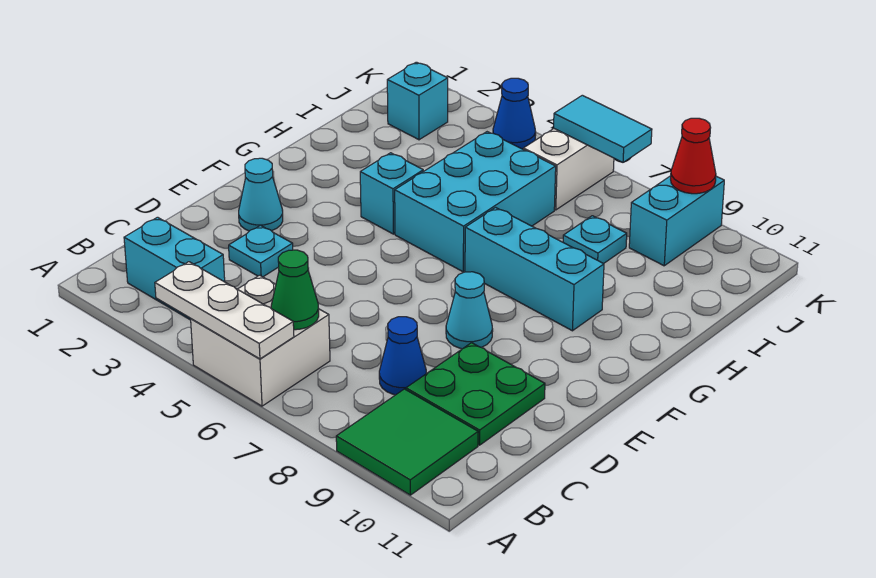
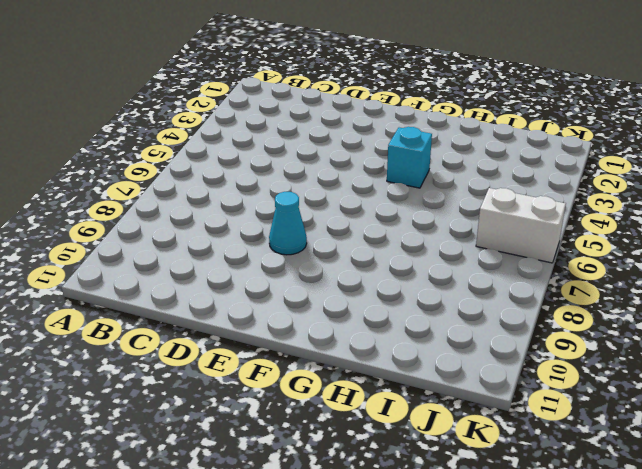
none -> white brick A5:B6 level 1
none -> green tile A9:B10 level 1
none -> cyan brick B2:B3 level 1

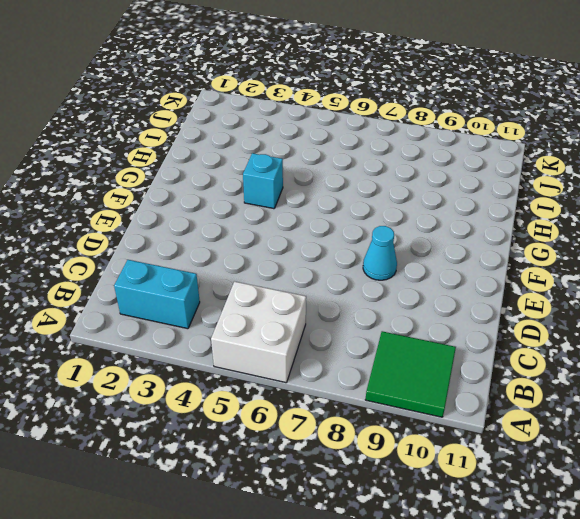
none -> blue cone C8 level 1
none -> green plate C9:D10 level 1
none -> cyan plate D3 level 1

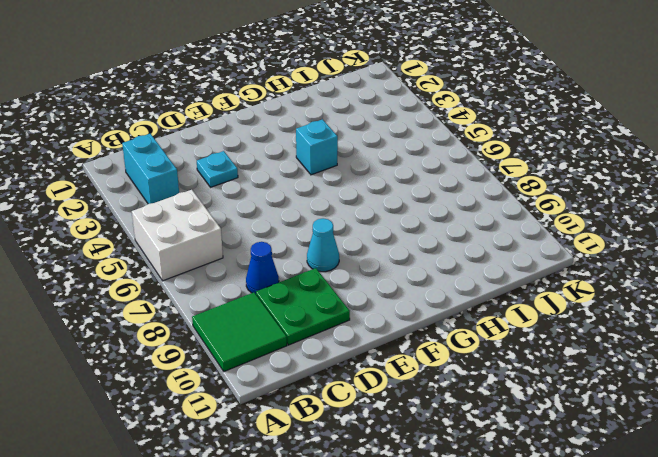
none -> cyan cone E2 level 1
none -> cyan brick G5:I6 level 1
none -> cyan brick G7:G9 level 1

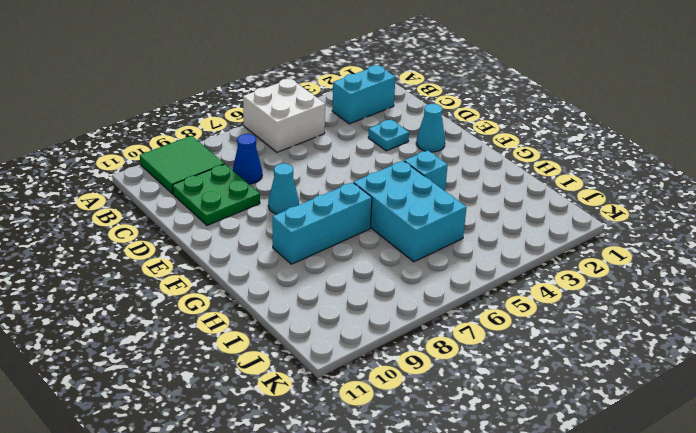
none -> cyan plate I8 level 1
none -> cyan brick J2 level 1
none -> white brick J6:K6 level 1

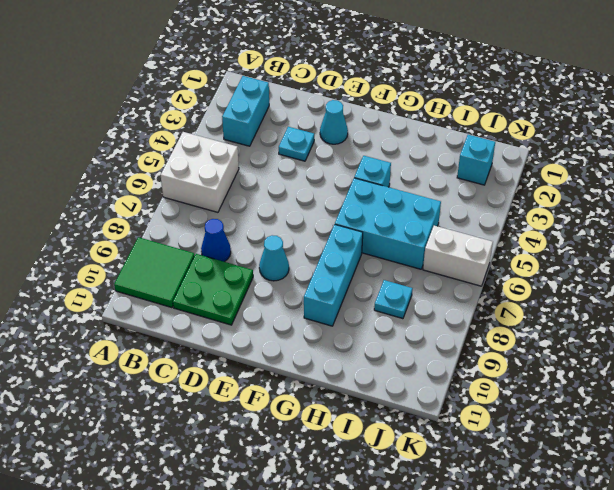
none -> cyan brick J9:K9 level 1
none -> blue cone K4 level 1
none -> white plate A4:A6 level 2

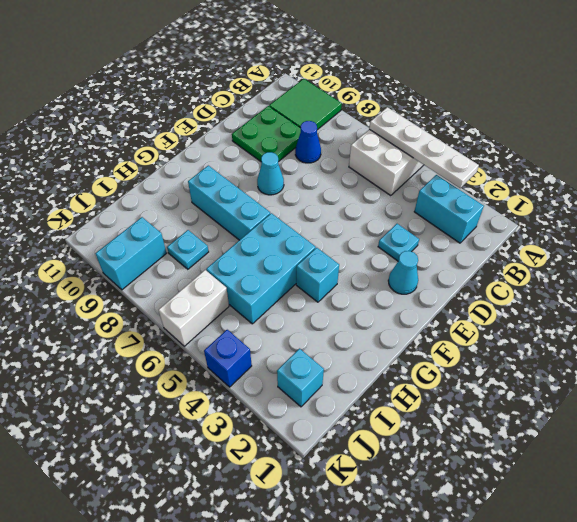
white plate A3:A6 level 2 -> white plate A4:A6 level 2
blue brick K4 level 1 -> blue cone K4 level 1
none -> green cone B6 level 2
none -> cyan tile K6:K7 level 2
none -> red cone K9 level 2

